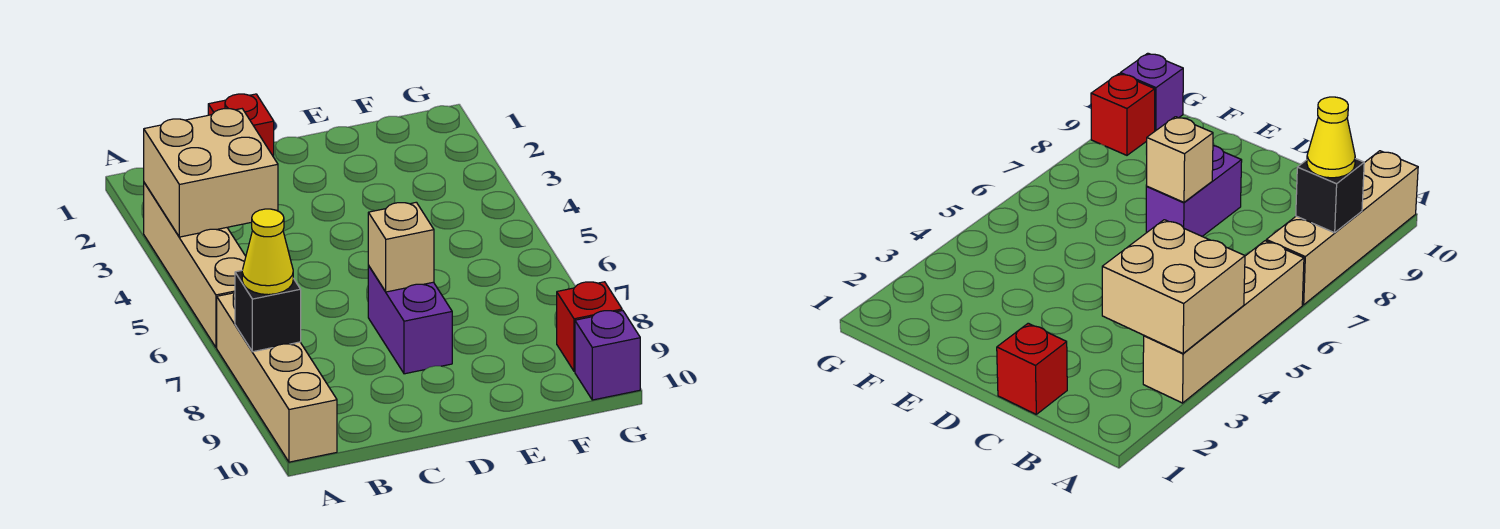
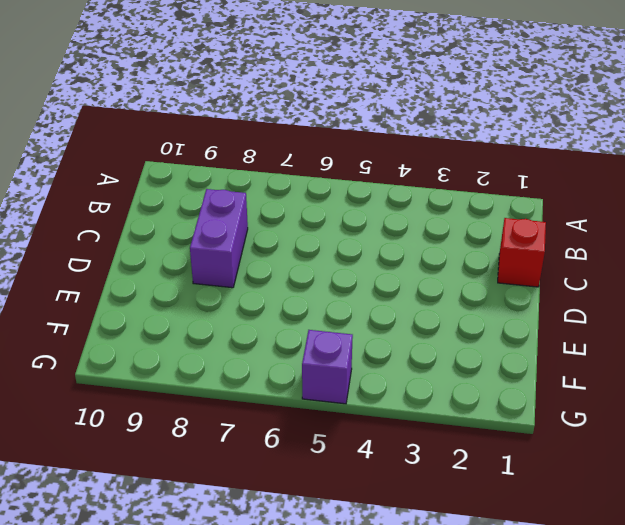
purple brick C8:D8 level 1 -> purple brick D7:D8 level 1
purple brick G5 level 1 -> purple brick G10 level 1
none -> tan brick A3:A6 level 1
none -> tan brick A7:A10 level 1

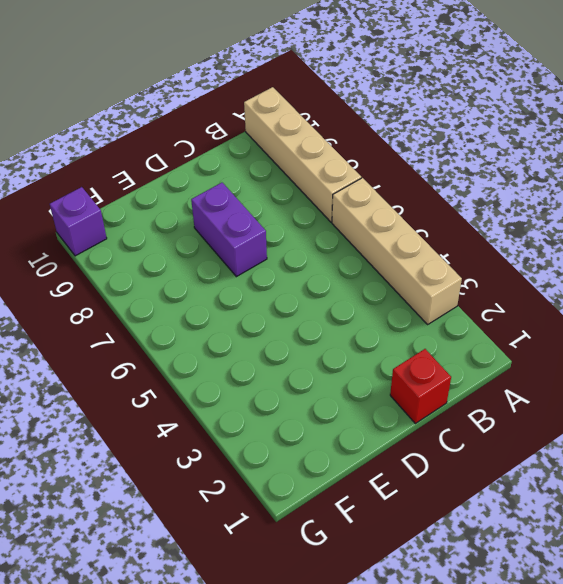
none -> red brick G9 level 1
none -> tan brick A3:B4 level 2

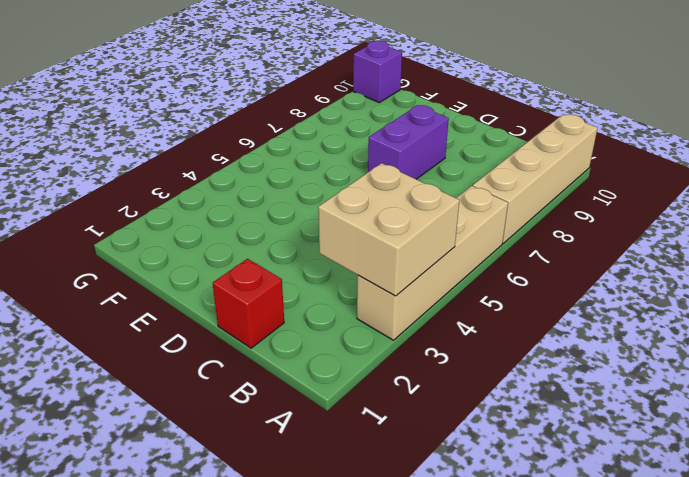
none -> red brick G9 level 1
none -> black brick A8 level 2

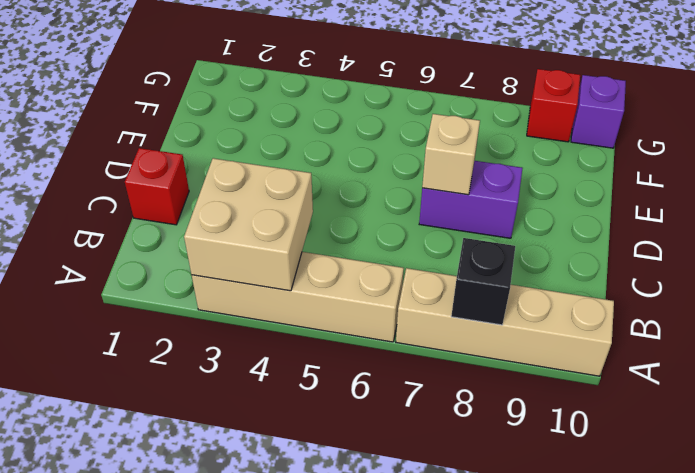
none -> yellow cone A8 level 3

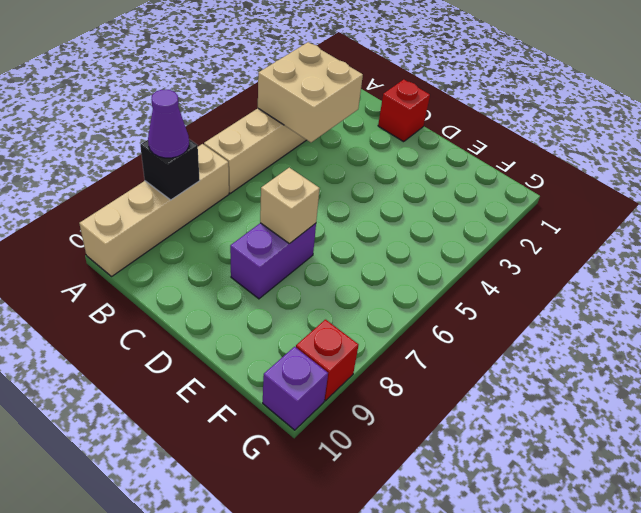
purple cone A8 level 3 -> yellow cone A8 level 3

